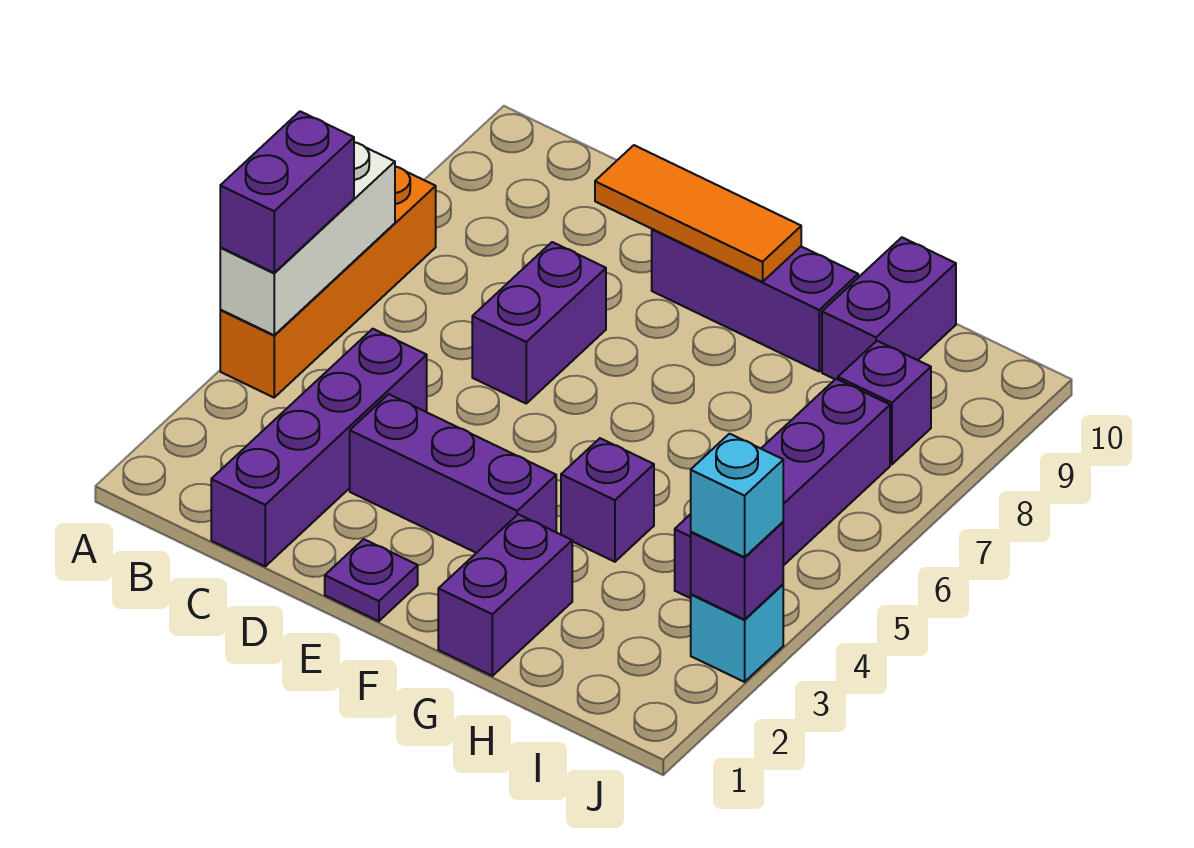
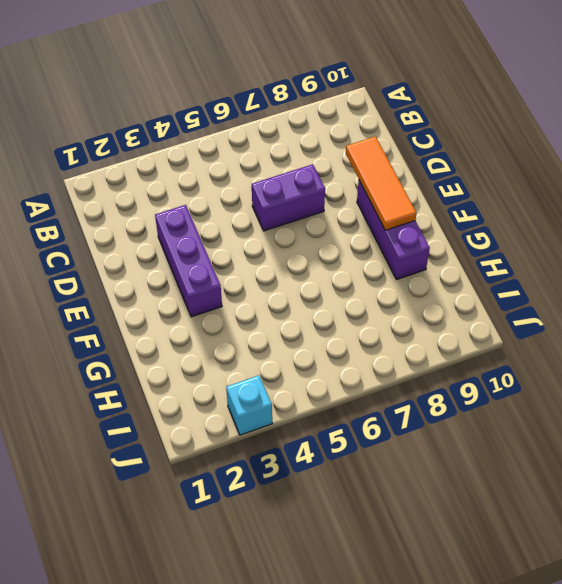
none -> orange brick A4:A7 level 1
none -> purple brick C1:C4 level 1
none -> purple plate E1 level 1

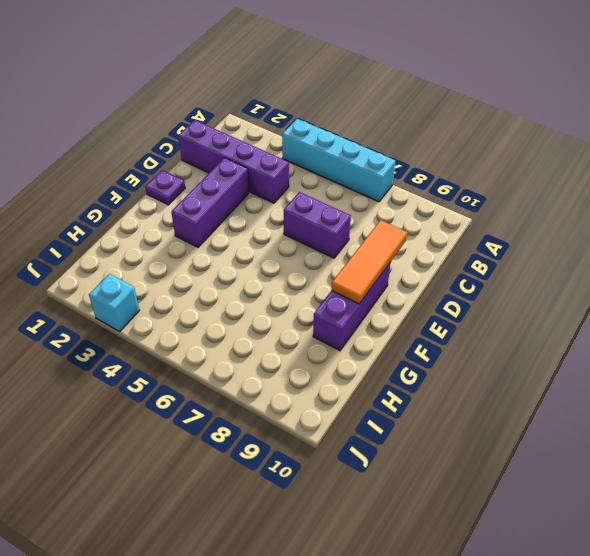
cyan brick A4:A7 level 1 -> orange brick A4:A7 level 1
none -> purple brick G1:G2 level 1
none -> purple brick G4 level 1
none -> purple brick H9:H10 level 1

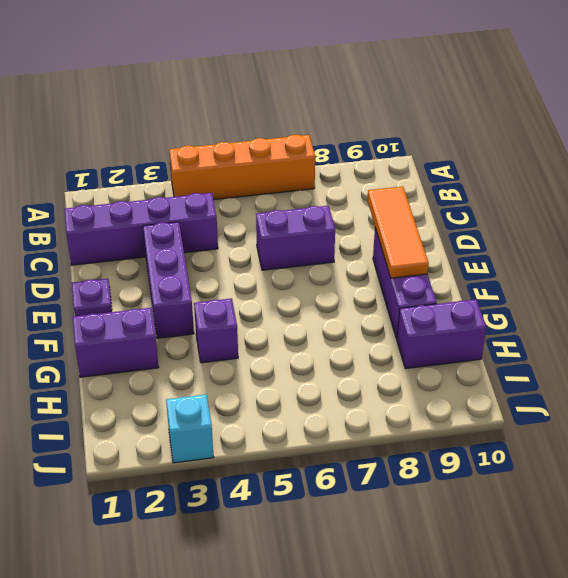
none -> purple brick I4:I7 level 1
none -> purple brick I8 level 1
none -> white brick A4:A6 level 2

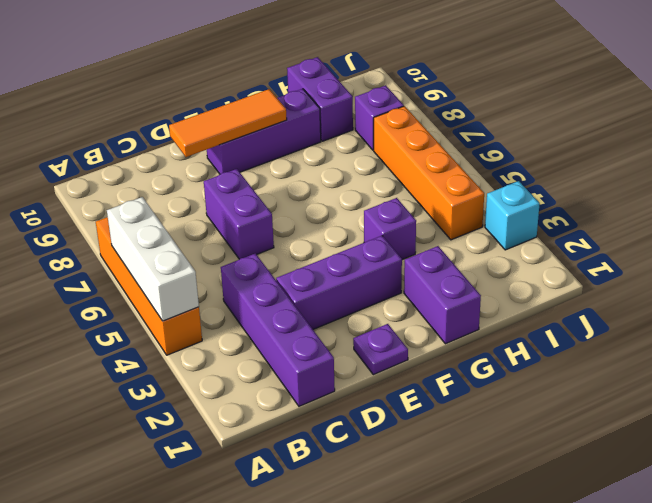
orange brick I4:I7 level 1 -> purple brick I4:I7 level 1
none -> purple brick J3 level 2
none -> purple brick A4:A5 level 3
none -> cyan brick J3 level 3

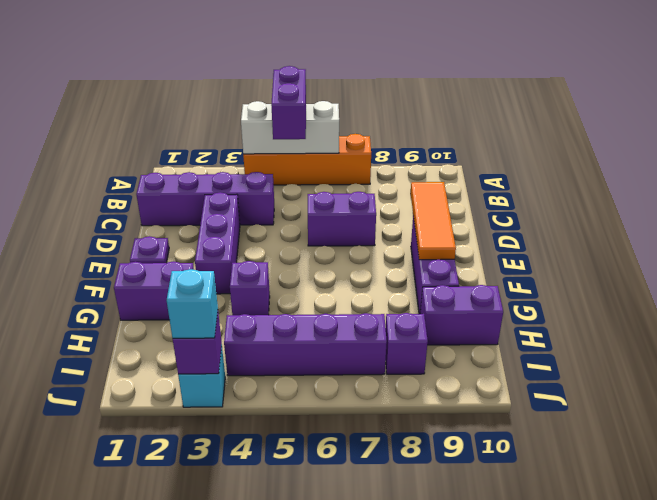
purple brick A5:B5 level 3 -> purple brick A4:A5 level 3

